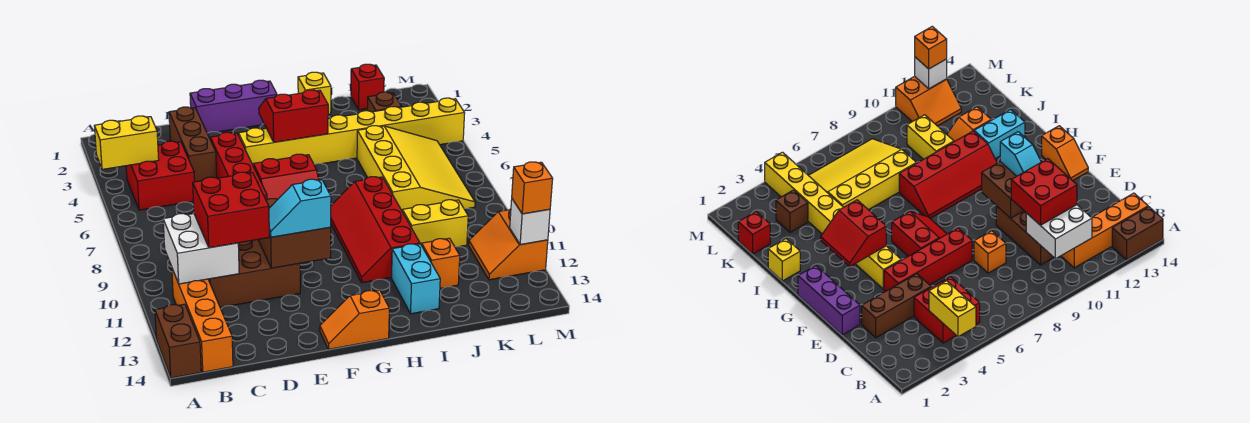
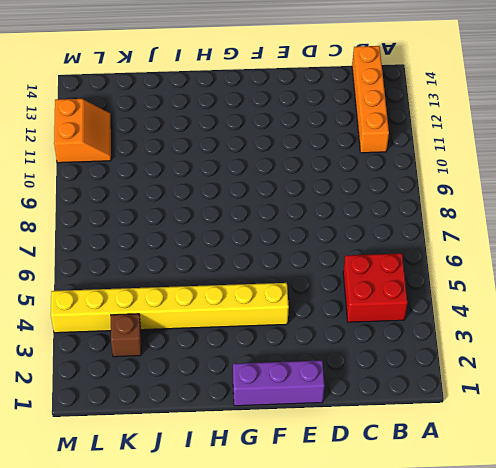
none -> brown brick A13:A14 level 1
none -> brown brick C10:E11 level 1
none -> brown brick D2:D4 level 1

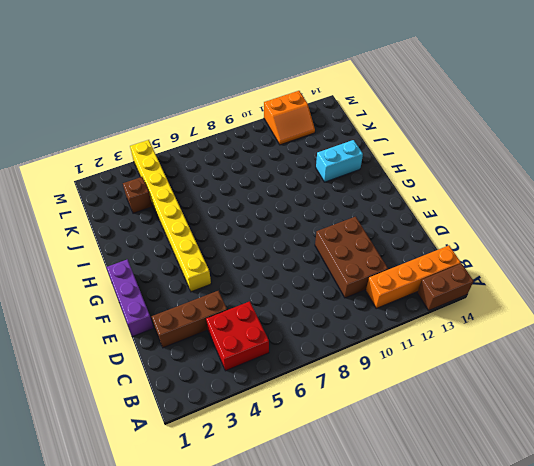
none -> orange brick D8 level 1
none -> red brick E4:E7 level 1
none -> red slope F6:G7 level 1 top 6

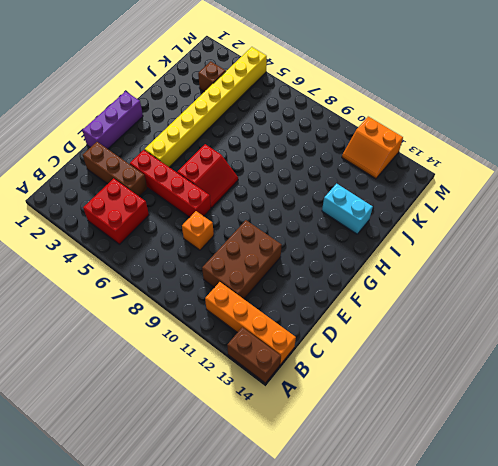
none -> orange slope F14:G14 level 1 top G
none -> red slope H8:I11 level 1 top I
none -> yellow brick I1 level 1

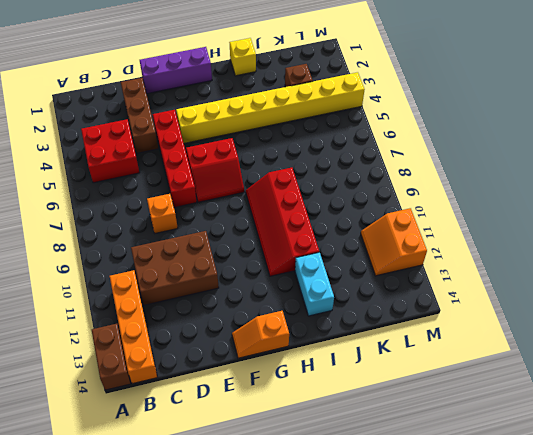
none -> yellow slope J5:L8 level 1 top J
none -> yellow brick J10:K10 level 1
none -> orange slope J11:J12 level 1 top 12

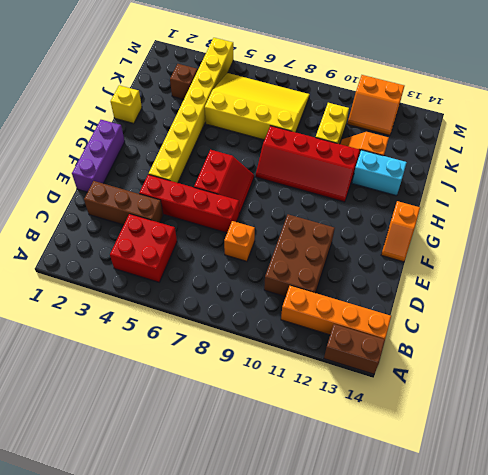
none -> red brick K1 level 1
none -> yellow brick A4:B4 level 2
none -> white brick B10:C11 level 2

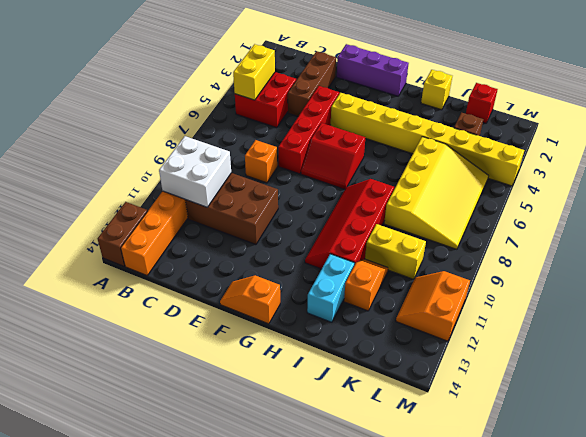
yellow brick B4:B5 level 2 -> yellow brick A4:B4 level 2
none -> brown brick E10:F11 level 2
none -> red slope G3:H4 level 2 top 4
none -> white brick M12 level 2

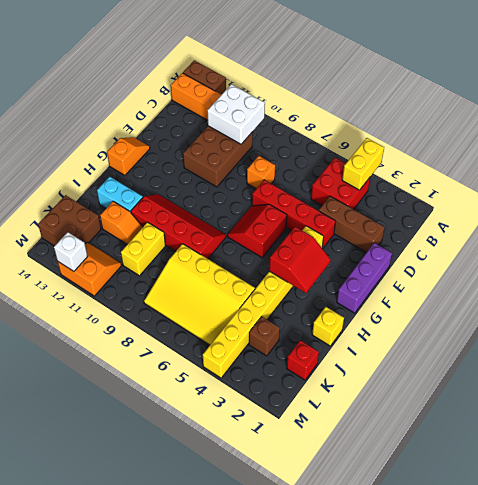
brown brick K13:L14 level 1 -> brown brick E10:F11 level 2
none -> red brick C10:D11 level 3
none -> cyan slope E11:F11 level 3 top F
none -> orange brick M12 level 3

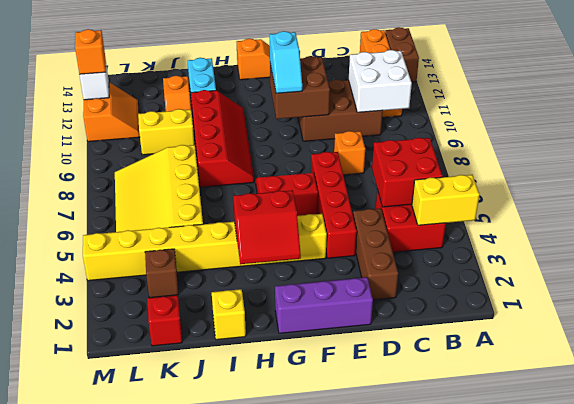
red brick B5:C6 level 2 -> red brick C10:D11 level 3
cyan slope F10:F11 level 3 top 11 -> cyan slope E11:F11 level 3 top F

